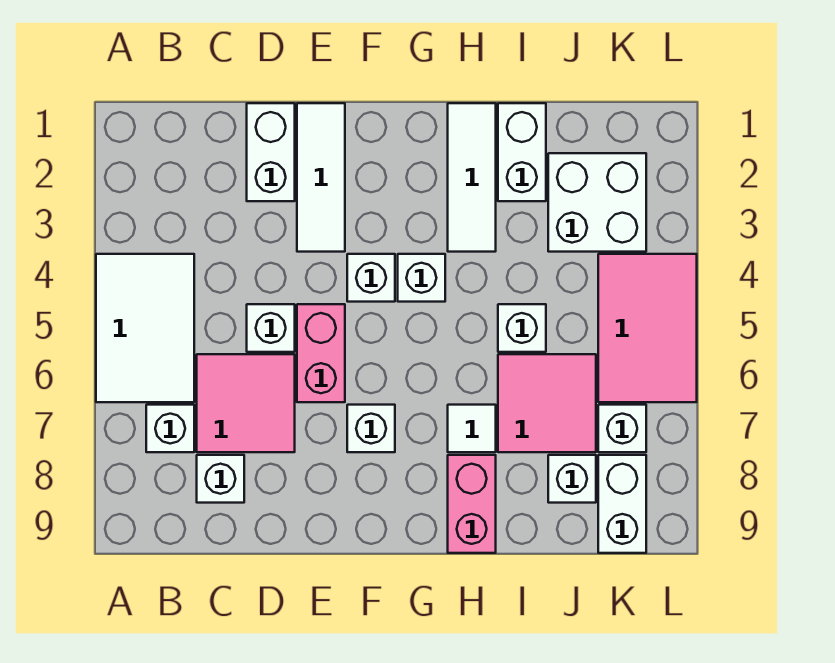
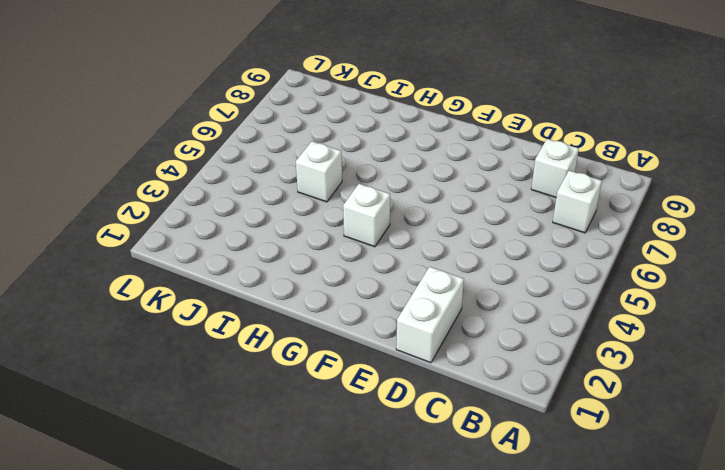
none -> white tile A4:B6 level 1
none -> pink tile C6:D7 level 1
none -> white brick D5 level 1

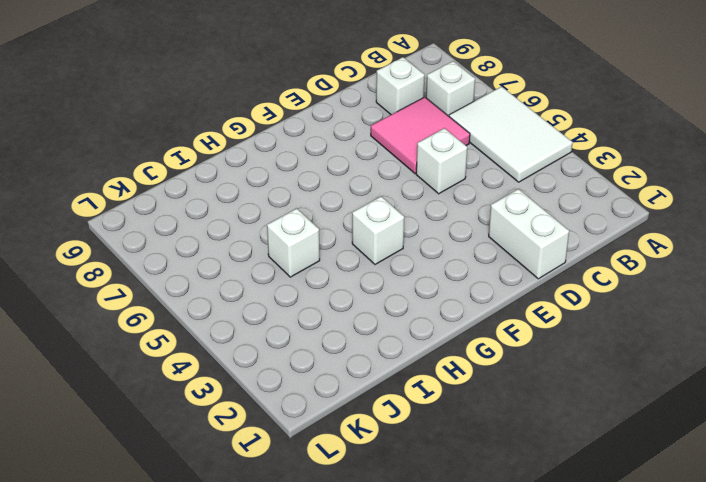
none -> white tile E1:E3 level 1
none -> pink brick E5:E6 level 1
none -> white brick F4 level 1

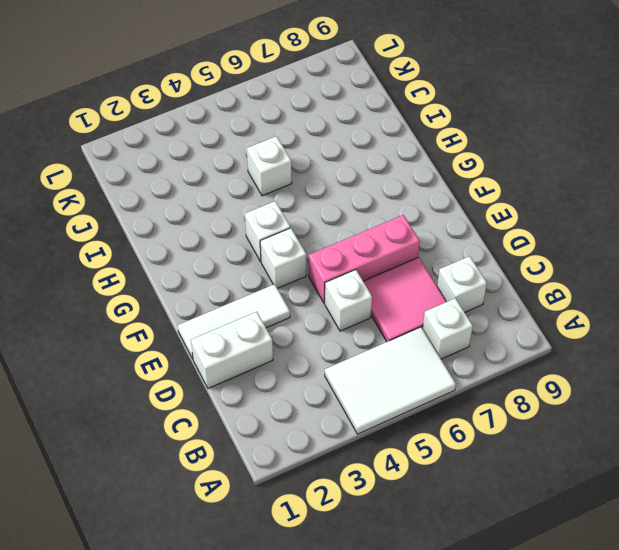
pink brick E5:E7 level 1 -> pink brick E5:E6 level 1
none -> white brick F7 level 1
none -> white tile H1:H3 level 1
none -> white tile H7 level 1

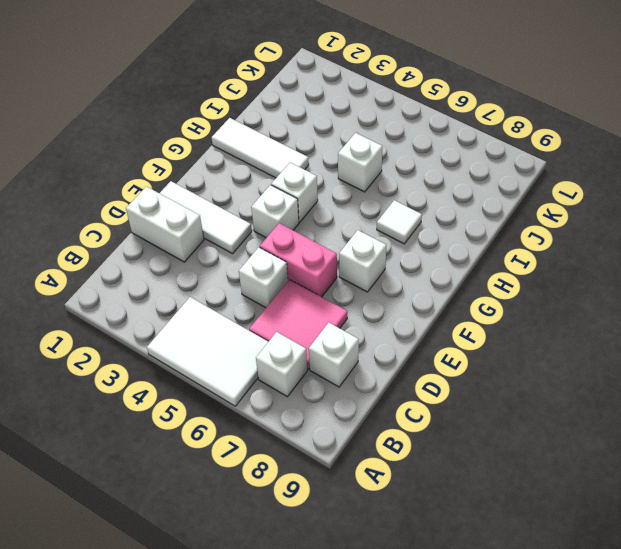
none -> pink brick H8:H9 level 1
none -> white brick I1:I2 level 1
none -> pink tile I6:J7 level 1

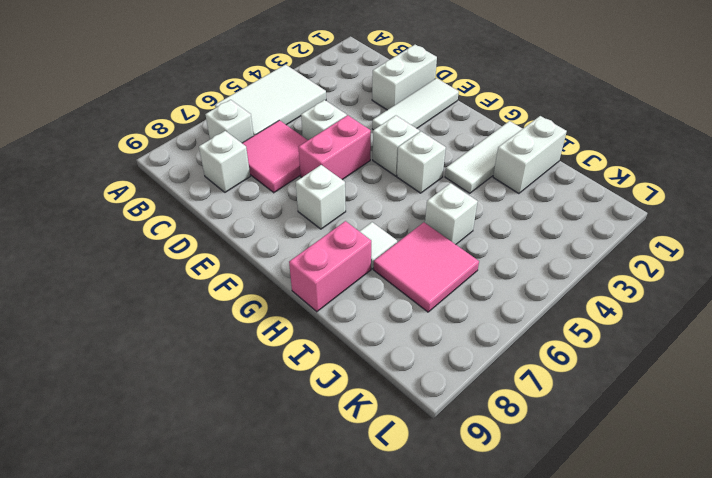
none -> white brick J2:K3 level 1
none -> white brick J8 level 1
none -> pink tile K4:L6 level 1

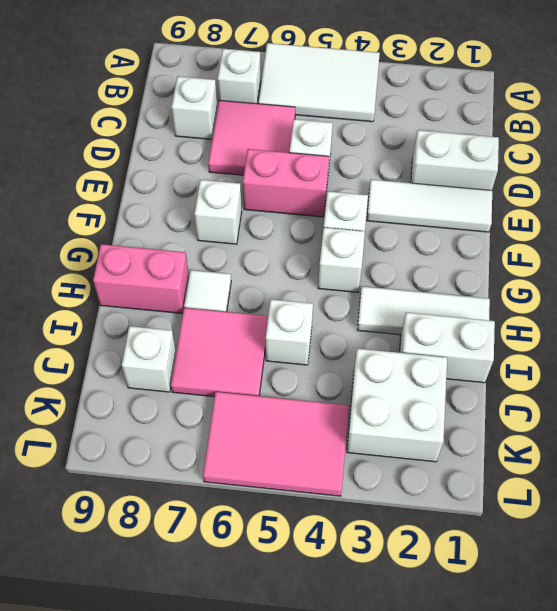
none -> white brick K7 level 1
none -> white brick K8:K9 level 1

